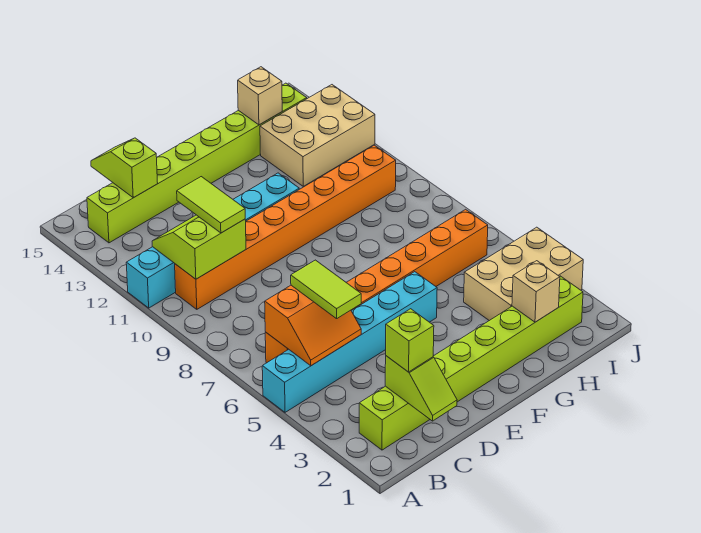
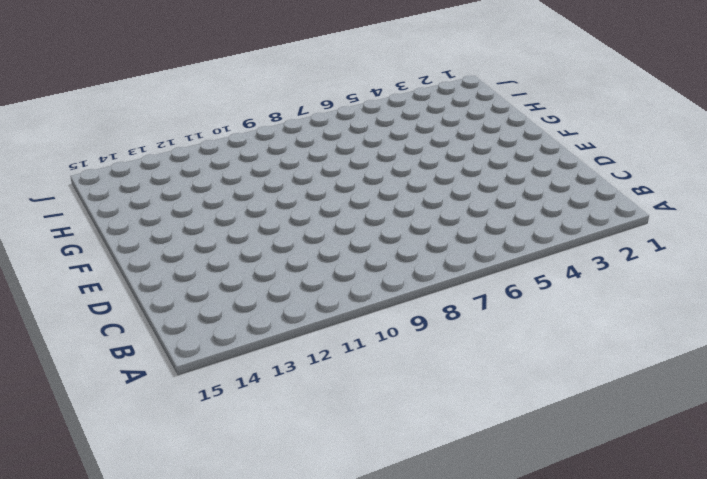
none -> cyan brick A5:F5 level 1
none -> cyan brick A11:F11 level 1
none -> lime brick B2:I2 level 1

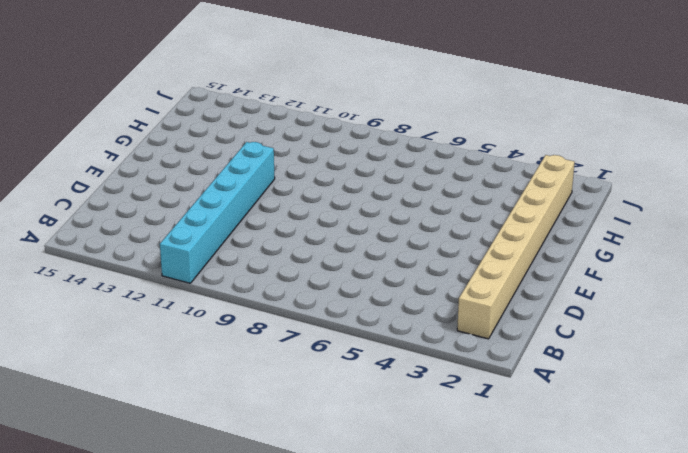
tan brick B2:I2 level 1 -> lime brick B2:I2 level 1
none -> cyan brick A5:F5 level 1
none -> orange brick B6:I6 level 1
none -> orange brick B10:I10 level 1

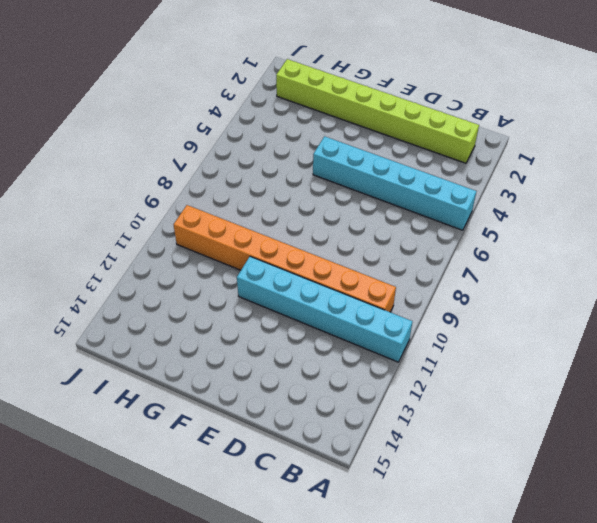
none -> orange brick B6:I6 level 1
none -> lime brick B14:I14 level 1
none -> tan brick H3:J4 level 1

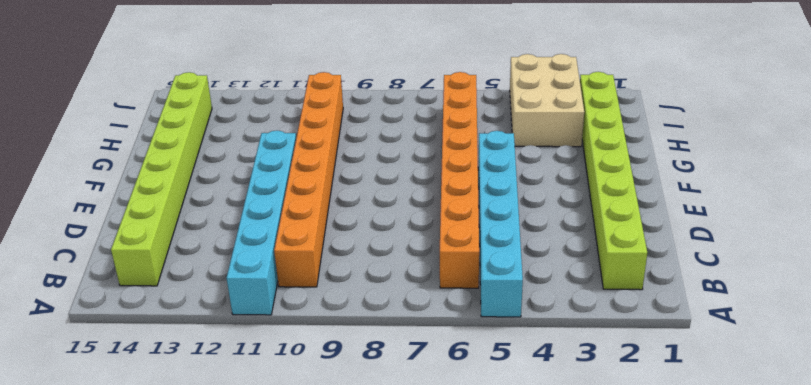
none -> tan brick H12:J13 level 1
none -> orange slope B5:C6 level 2 top 6
none -> lime slope B10:C11 level 2 top 10

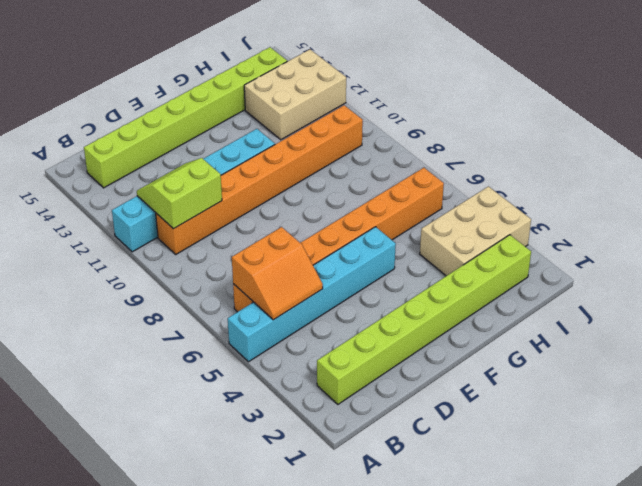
none -> lime slope C1:C2 level 2 top 2
none -> lime slope C14:C15 level 2 top 14
none -> tan brick H2 level 2

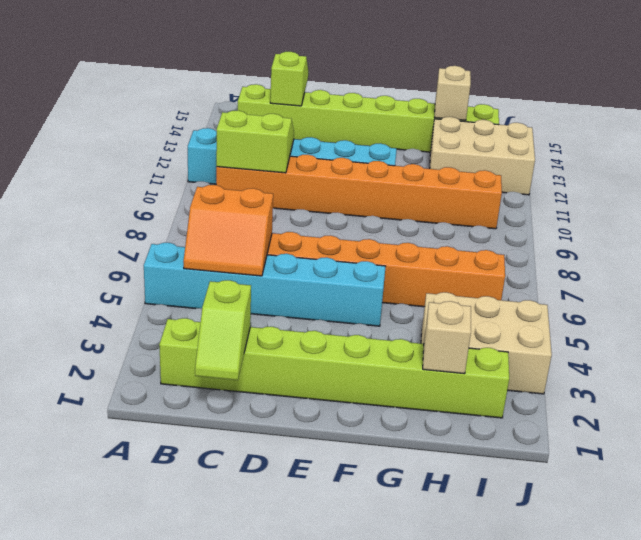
none -> lime brick C2 level 3
none -> lime tile C5:C6 level 3
none -> lime tile C10:C11 level 3

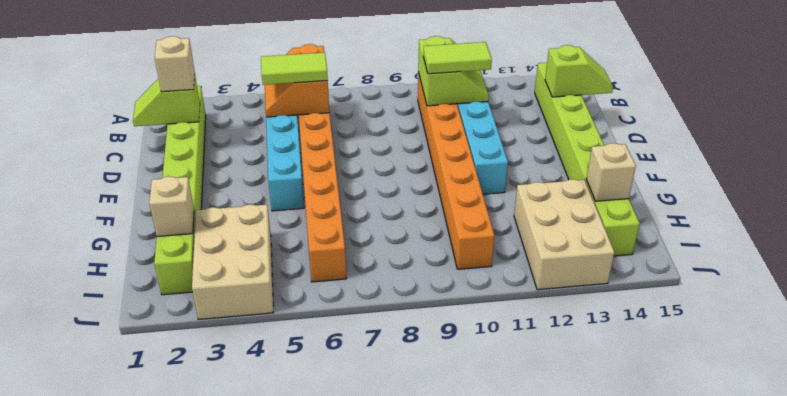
tan brick C2 level 3 -> lime brick C2 level 3

